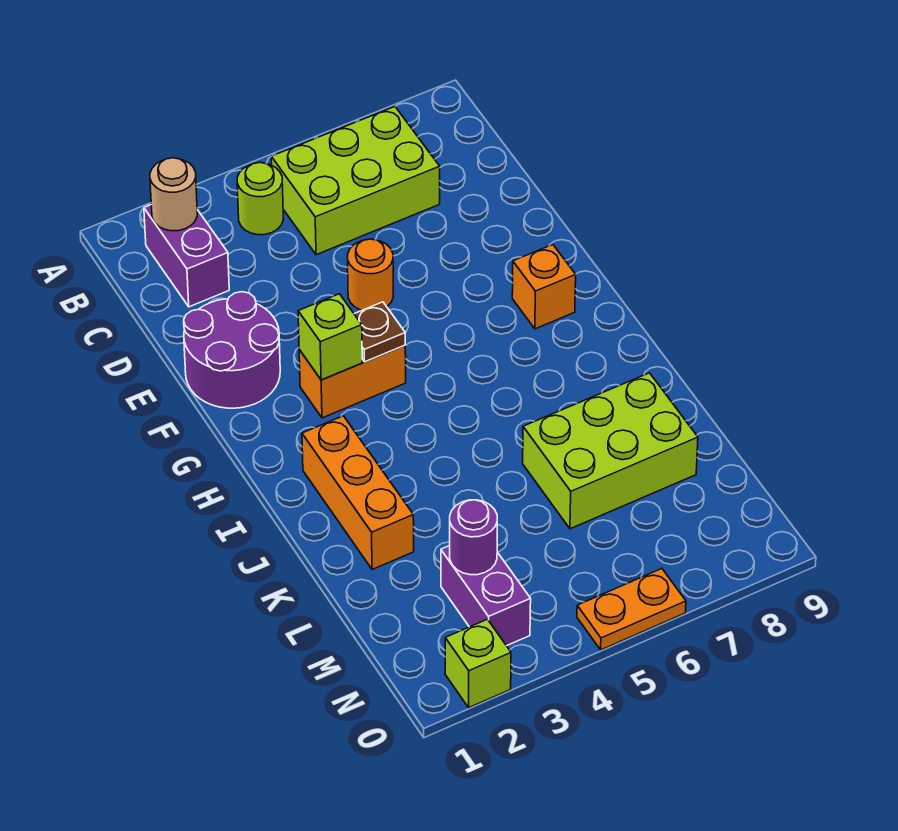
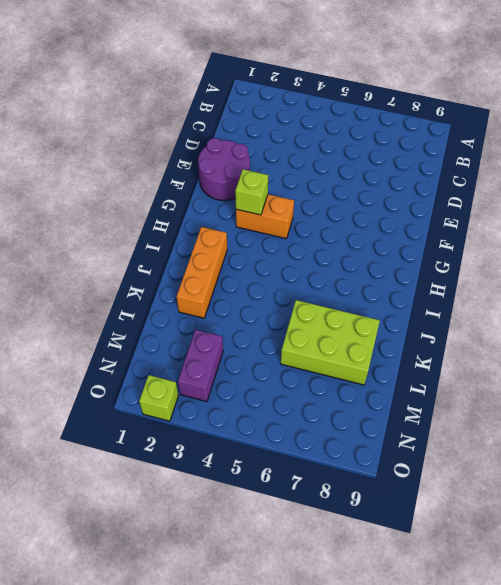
none -> purple brick B2:C2 level 1
none -> lime round brick B4 level 1
none -> lime brick B5:C7 level 1

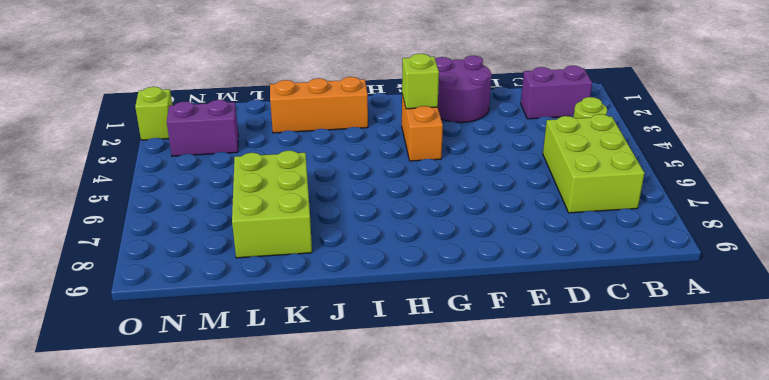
none -> orange round brick E5 level 1
none -> orange brick G8 level 1
none -> orange plate O5:O6 level 1

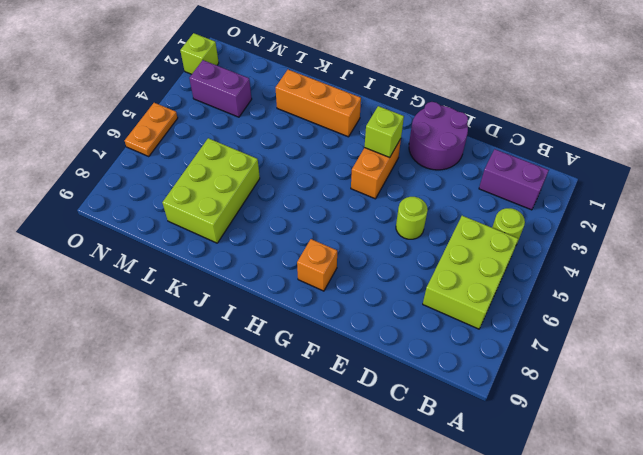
lime round brick E5 level 1 -> orange round brick E5 level 1
none -> tan round brick B2 level 2
none -> brown plate G4 level 2
none -> purple round brick M3 level 2

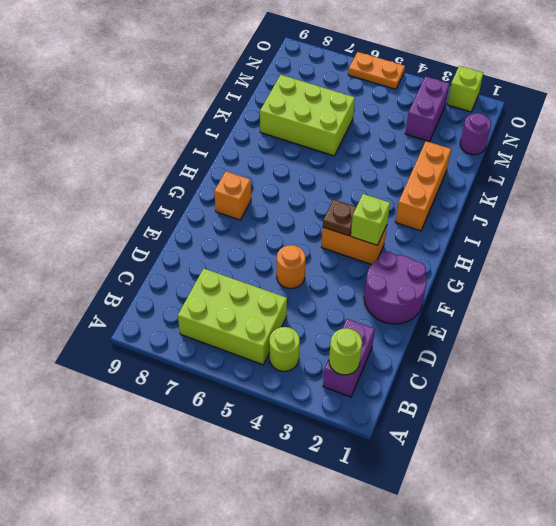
lime round brick B2 level 2 -> tan round brick B2 level 2
purple round brick M1 level 1 -> purple round brick M3 level 2

